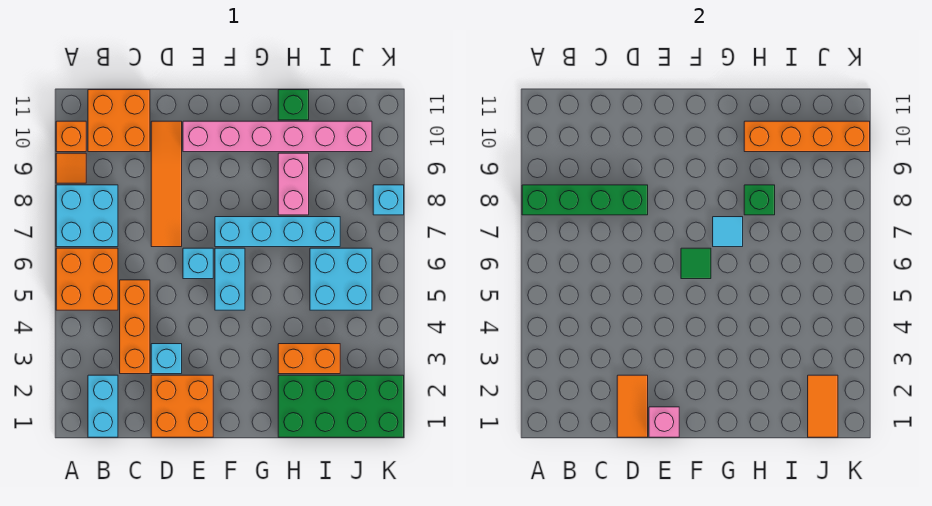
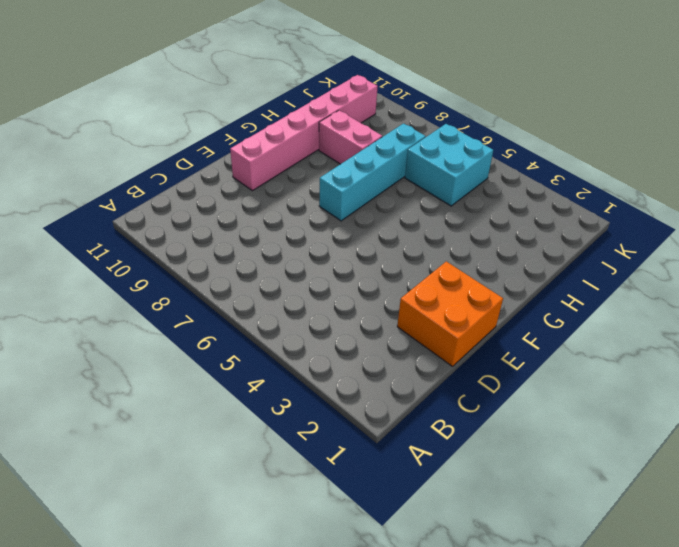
none -> orange brick A5:B6 level 1
none -> cyan brick A7:B8 level 1
none -> orange tile A9 level 1

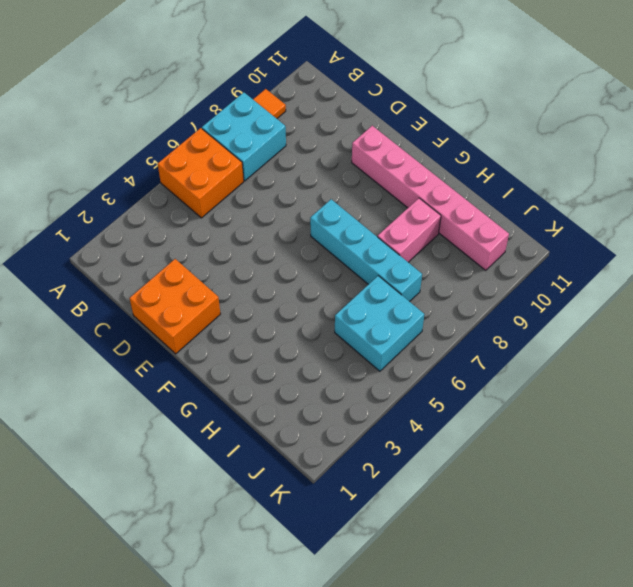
none -> orange brick A10 level 1
none -> cyan brick B1:B2 level 1
none -> orange brick B10:C11 level 1

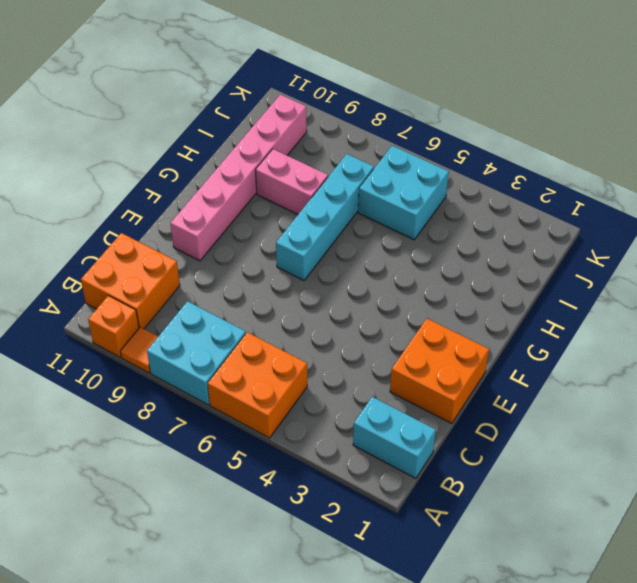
none -> orange brick C3:C5 level 1
none -> cyan brick D3 level 1
none -> orange tile D7:D10 level 1

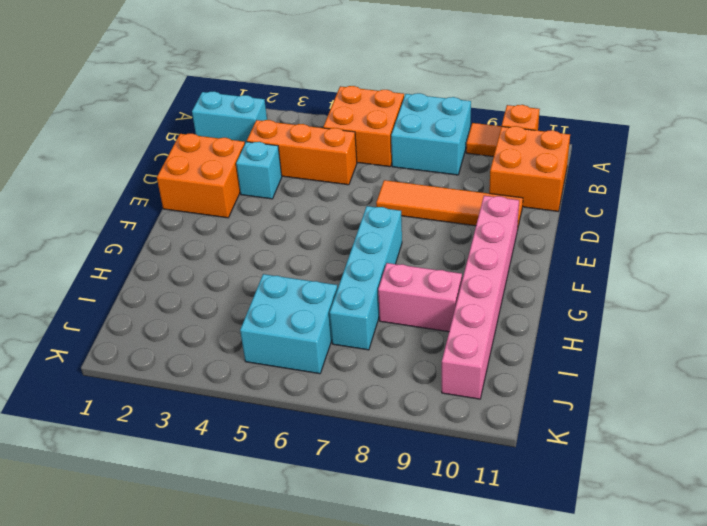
none -> cyan brick E6 level 1
none -> cyan brick F5:F6 level 1
none -> green brick H1:K2 level 1

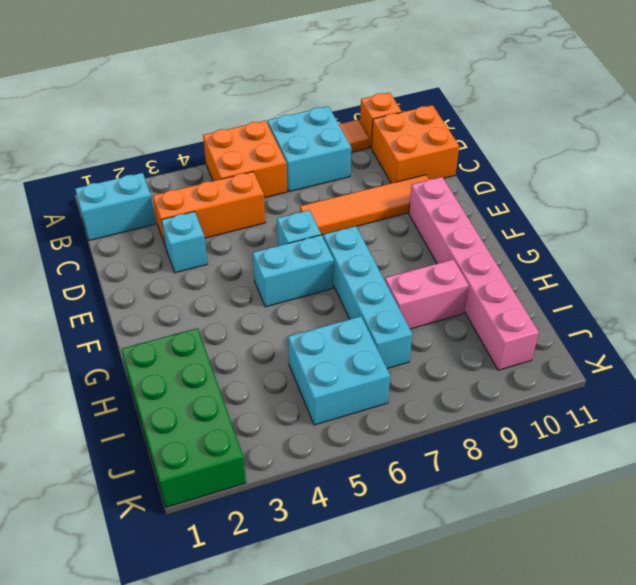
none -> orange brick D1:E2 level 1
none -> orange brick H3:I3 level 1
none -> green brick H11 level 1

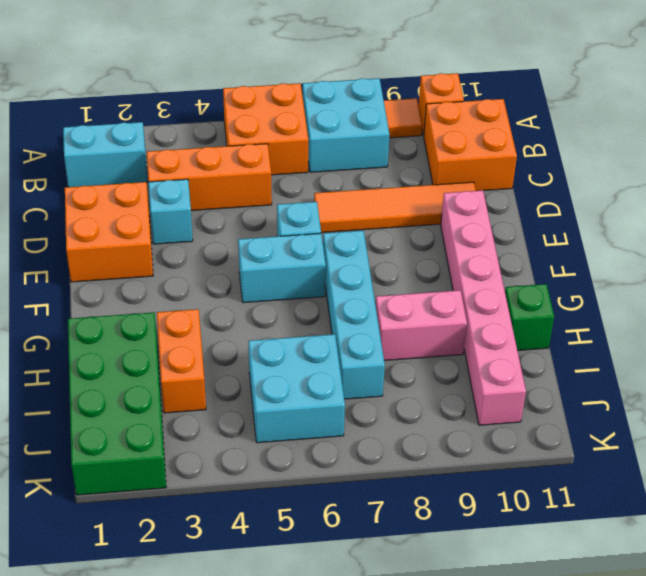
none -> cyan brick K8 level 1
none -> green brick A8:D8 level 2
none -> orange tile D1:D2 level 2

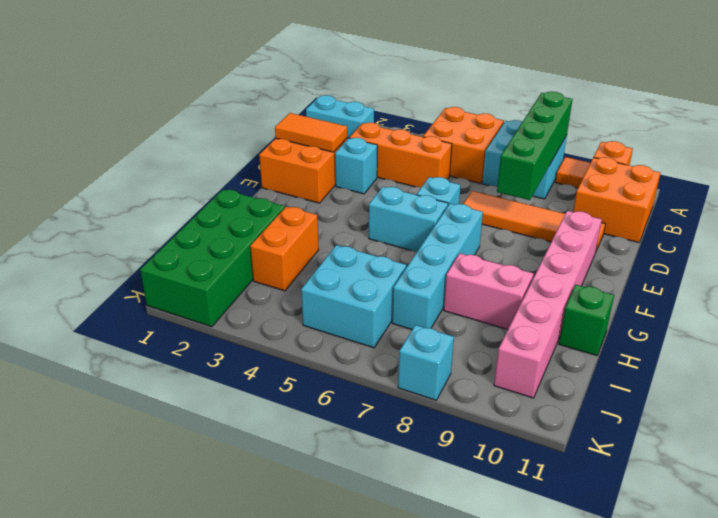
none -> pink brick E1 level 2
none -> green tile F6 level 2
none -> cyan tile G7 level 2

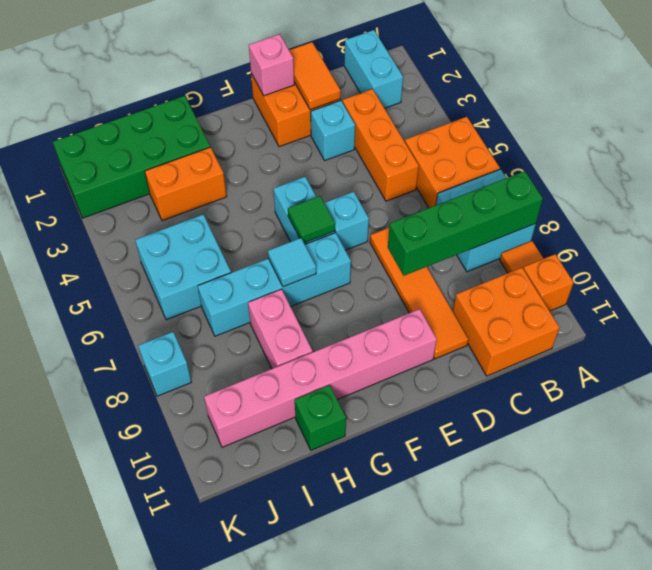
none -> green brick H8 level 2
none -> orange brick H10:K10 level 2
none -> orange tile J1:J2 level 2

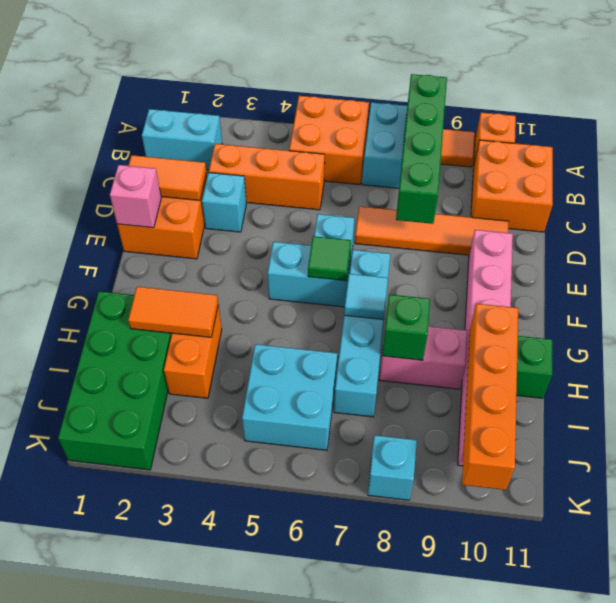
orange tile H2:H3 level 2 -> orange tile J1:J2 level 2

